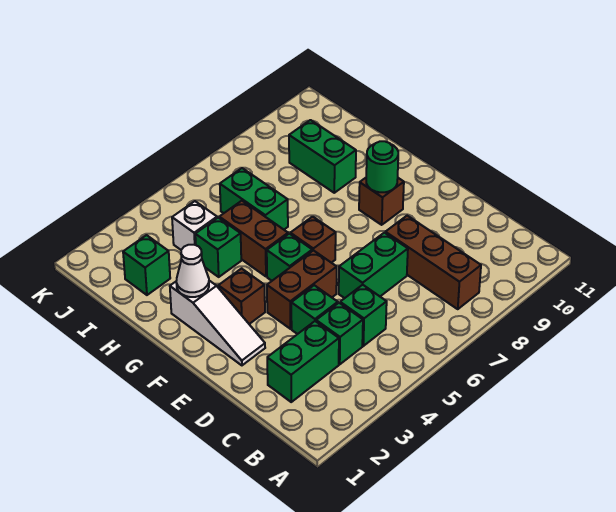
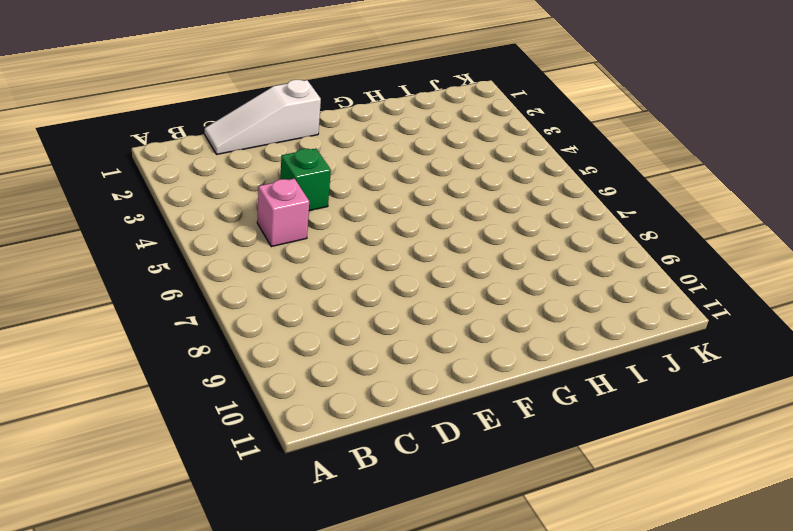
white slope C1:E1 level 1 top E -> white slope E2:G2 level 1 top G
pink brick C5 level 1 -> green brick C5 level 1
none -> brown brick B8:D8 level 1
none -> green brick C2:C3 level 1
none -> green brick C4 level 1

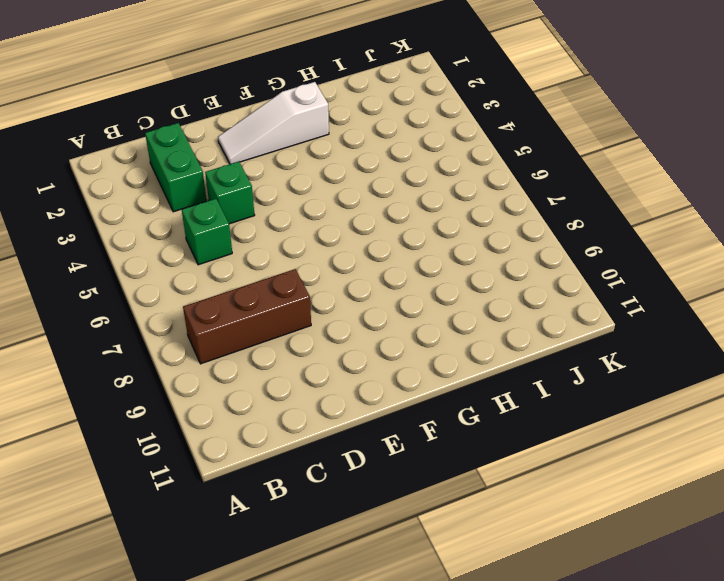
none -> green brick C4 level 1
none -> green brick D6:D7 level 1
none -> brown brick E4:E5 level 1

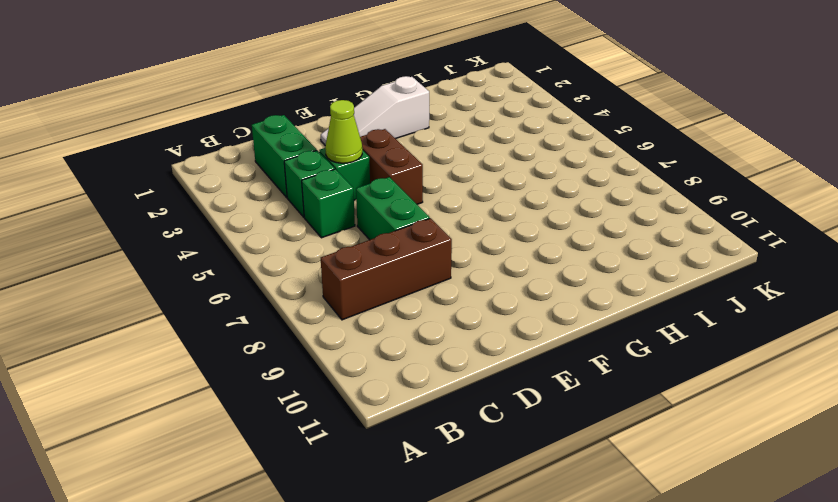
lime cone D4 level 2 -> none
none -> brown brick F3 level 1
none -> green brick F5 level 1
none -> brown brick F6 level 1

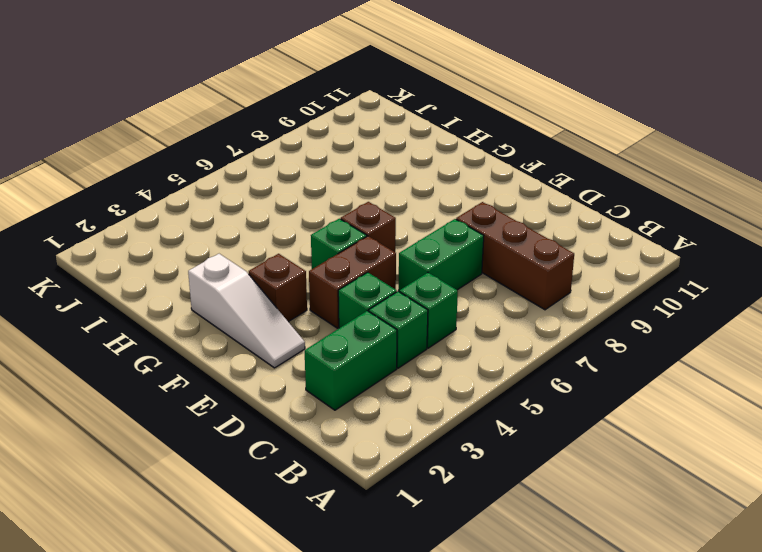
none -> brown brick F9 level 1
none -> brown brick G5:H5 level 1
none -> green brick H4 level 1

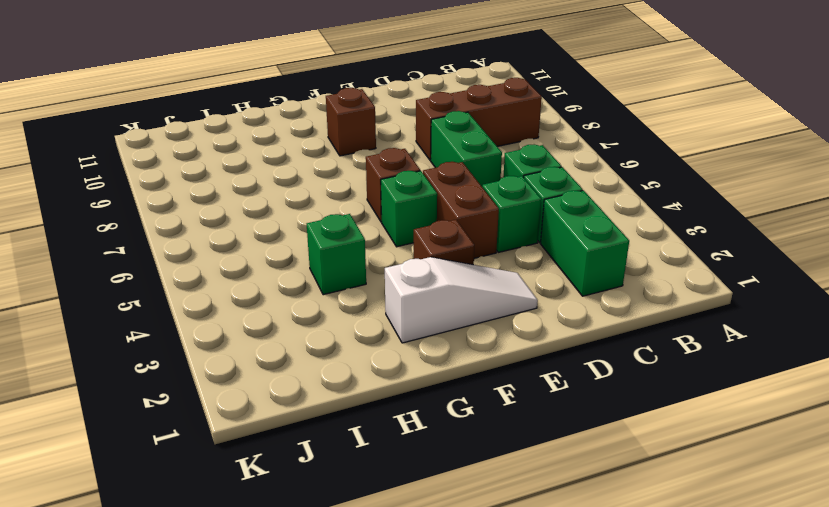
none -> brown brick G5:H5 level 1
none -> green brick H6:I6 level 1
none -> green brick H9:I9 level 1

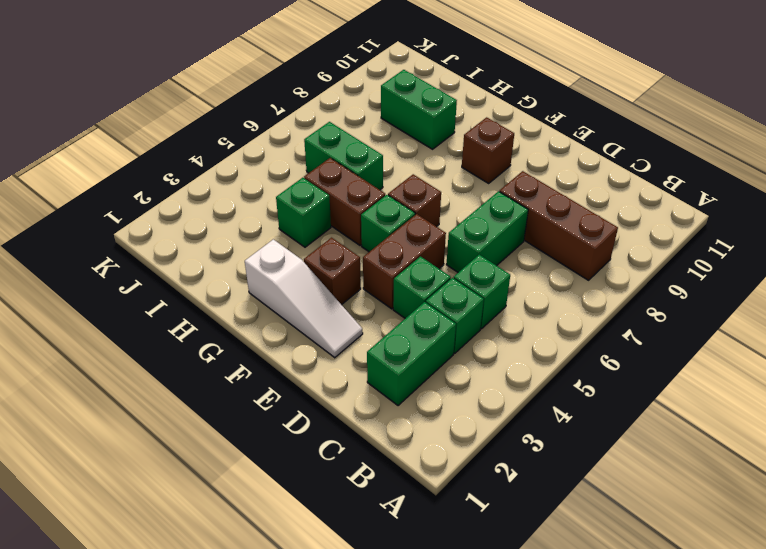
none -> green brick I2 level 1
none -> white brick I4 level 1
none -> green round brick F9 level 2

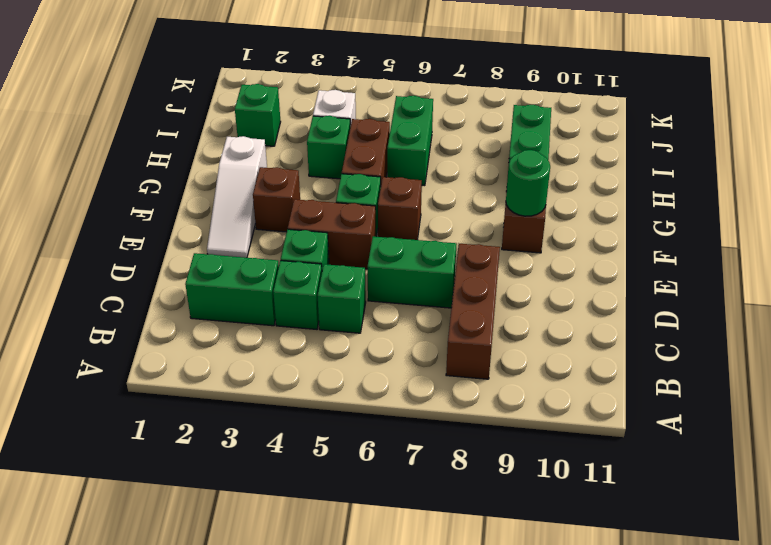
none -> white cone G2 level 2

